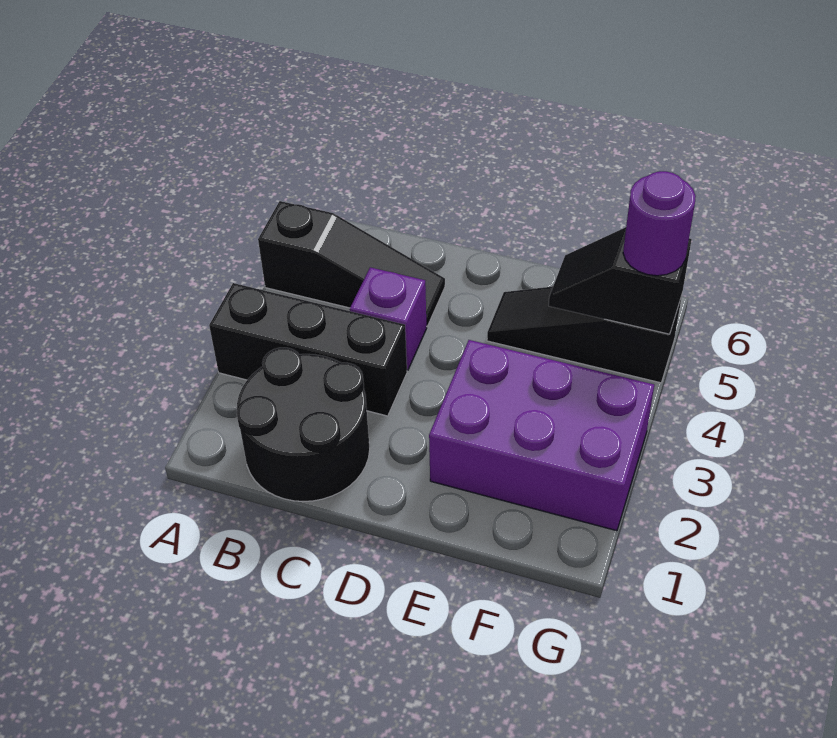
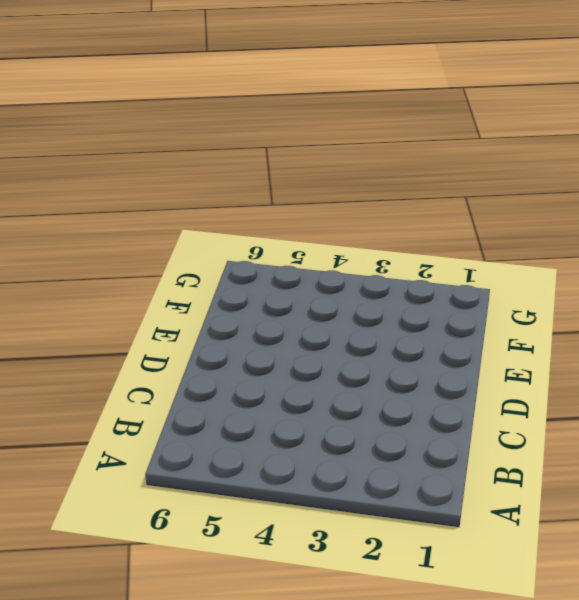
none -> black brick A3:C3 level 1
none -> black slope A5:C5 level 1 top A

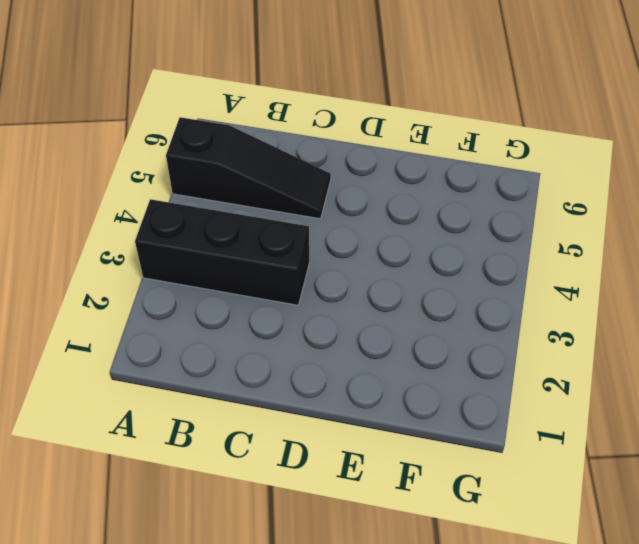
none -> black round brick B1:C2 level 1
none -> purple brick C4 level 1

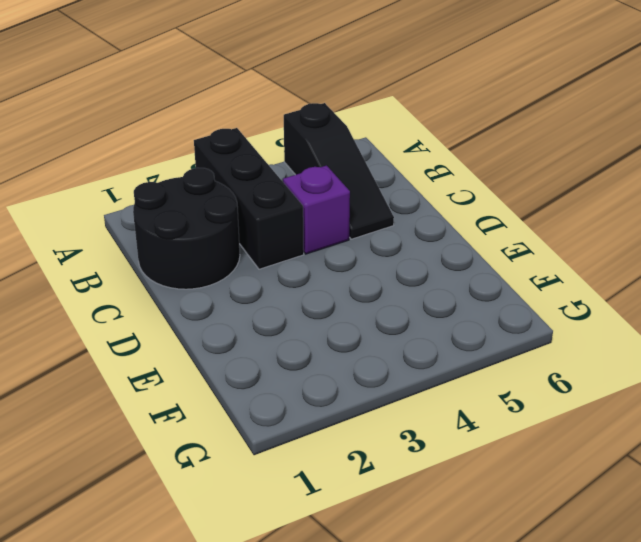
none -> purple brick E2:G3 level 1
none -> black slope E5:G5 level 1 top G

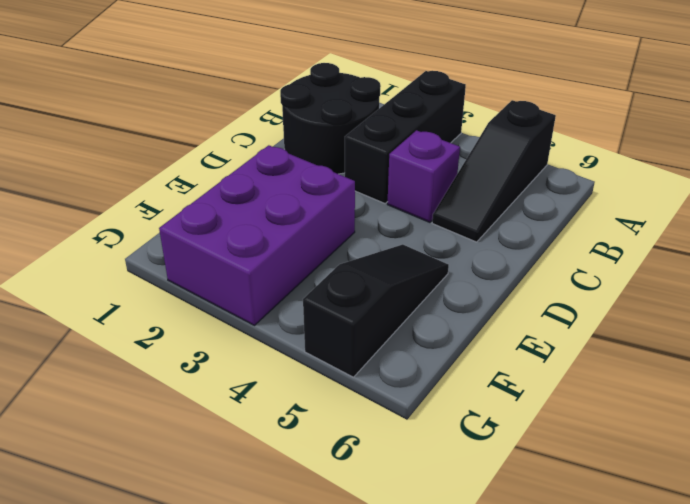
none -> black slope F5:G5 level 2 top G
none -> purple round brick G5 level 3

